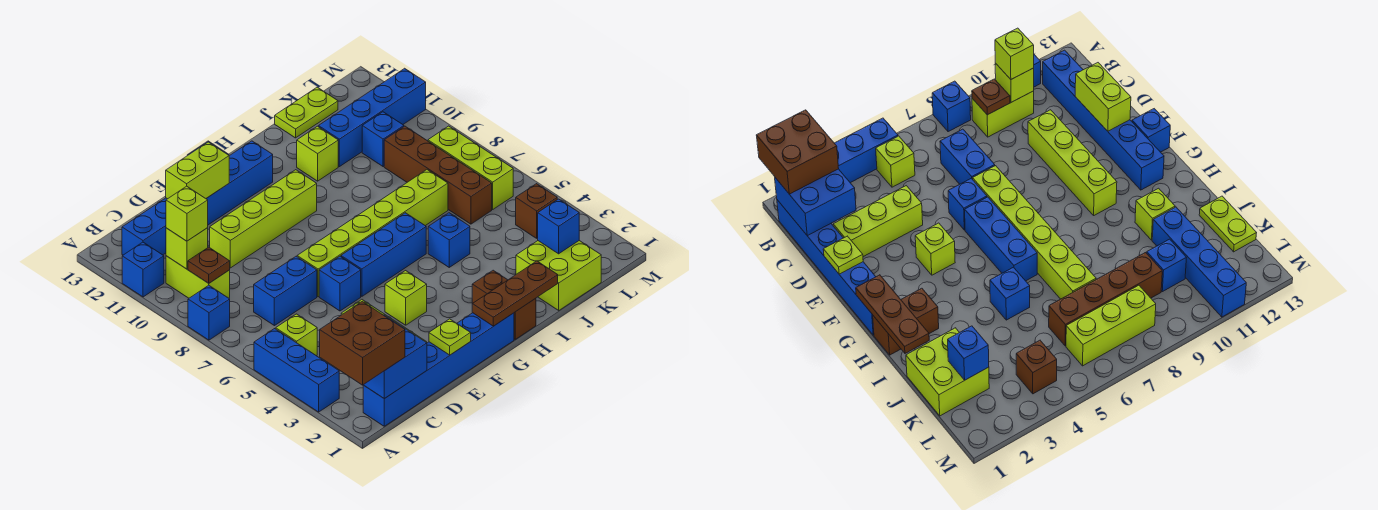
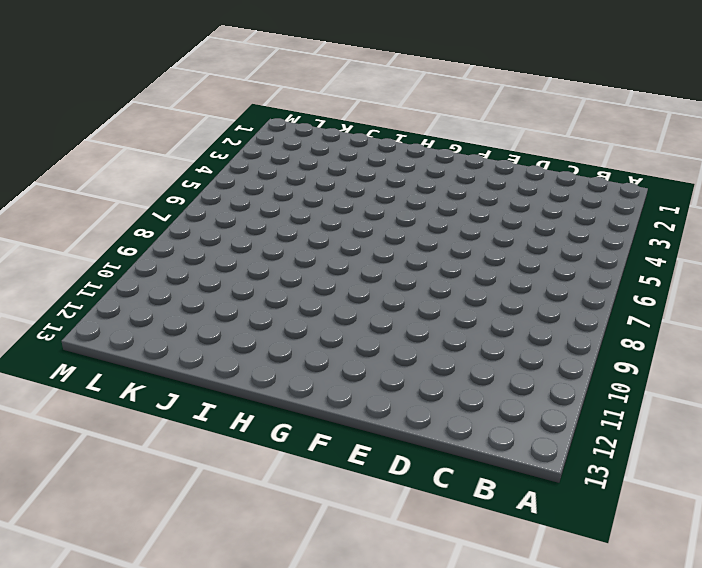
none -> blue brick A3:A5 level 1
none -> blue brick A8 level 1
none -> blue brick A11 level 1
none -> blue brick B1:G1 level 1

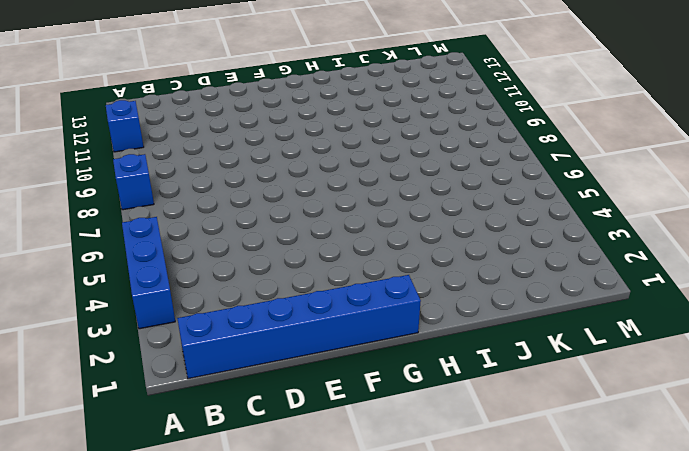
none -> lime brick B5 level 1
none -> lime brick B9:B10 level 1
none -> blue brick B12:G12 level 1
none -> blue brick C7:D7 level 1

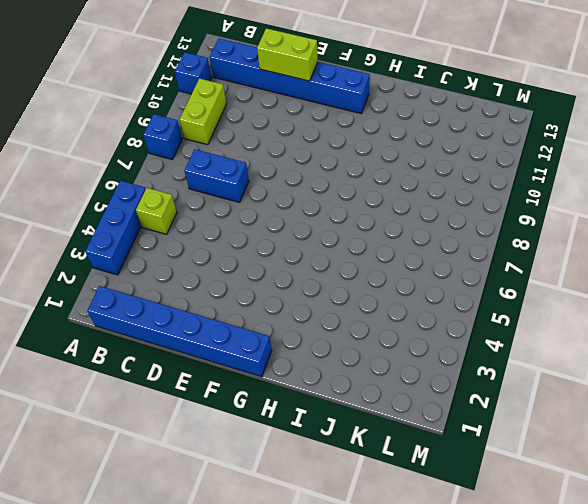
none -> lime brick D2:D4 level 1
none -> lime brick D10:G10 level 1
none -> blue brick E6 level 1
none -> lime brick E7:J7 level 1

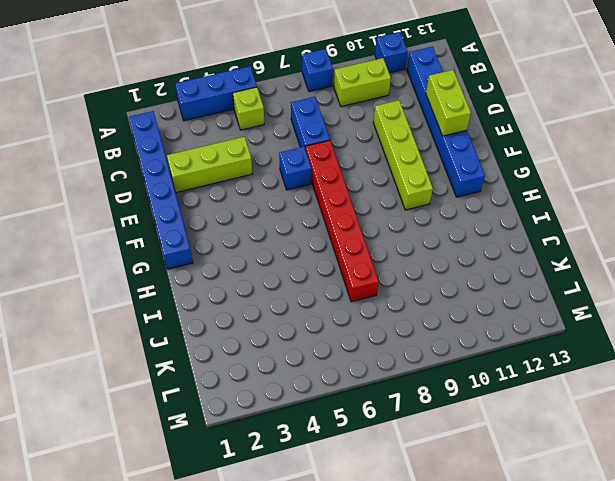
red brick E7:J7 level 1 -> lime brick E7:J7 level 1
none -> lime brick F4 level 1
none -> blue brick F6:H6 level 1
none -> blue brick F13 level 1
none -> brown brick H1:H2 level 1

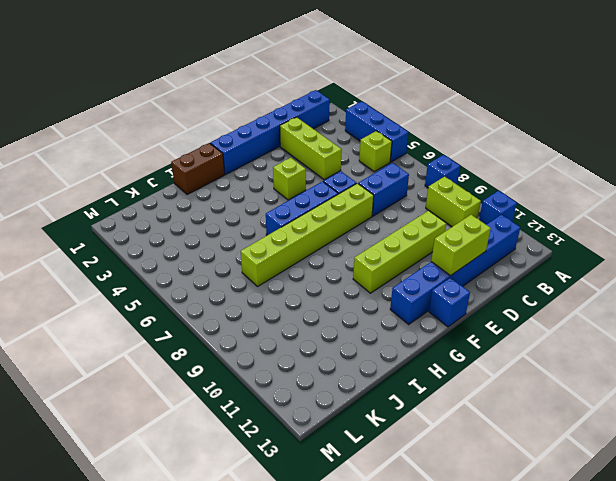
brown brick H1:I1 level 1 -> brown brick H1:H2 level 1
none -> blue brick I5 level 1
none -> lime brick I11 level 1
none -> lime brick J1:K2 level 1
none -> blue brick J11:M11 level 1

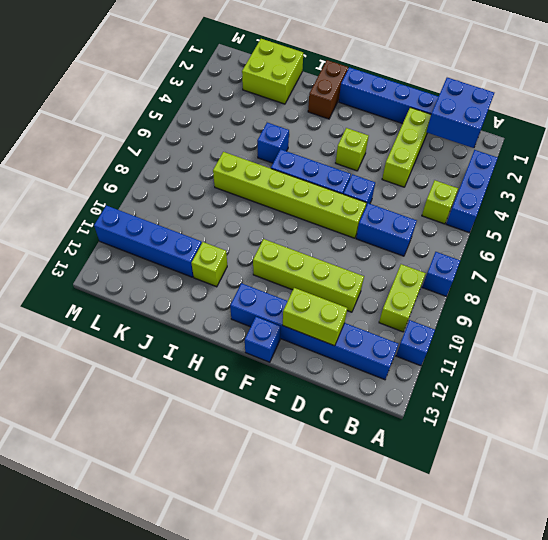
none -> lime plate J13:K13 level 1
none -> brown brick K6:K9 level 1
none -> blue brick K10 level 1
none -> brown brick L4 level 1

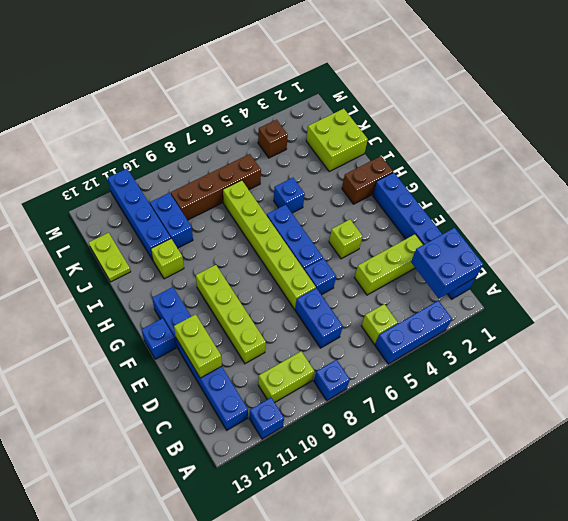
blue brick J10:K10 level 1 -> blue brick K10 level 1
none -> lime brick L6:L8 level 1
none -> brown plate B9 level 2
none -> lime brick B10 level 2
none -> lime plate E1 level 2

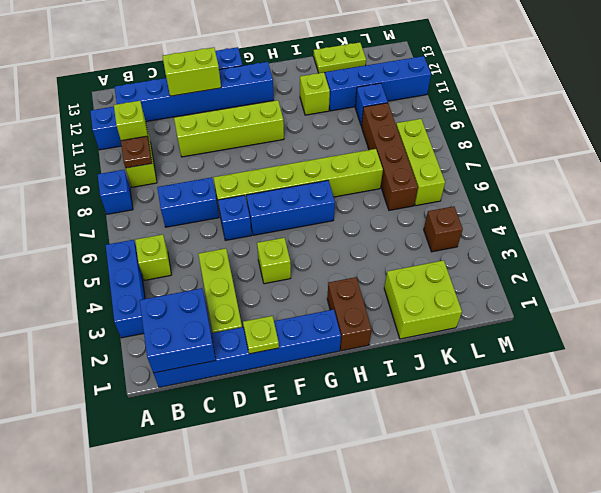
none -> blue brick I5 level 1
none -> brown plate G1:I1 level 2
none -> blue brick K2 level 2
none -> brown brick A1:B2 level 3

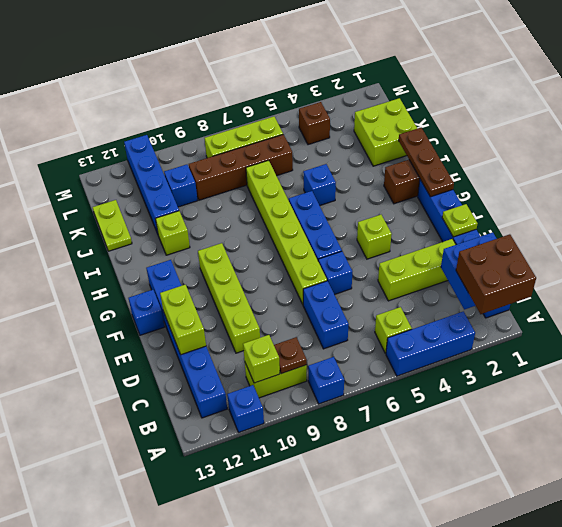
none -> blue brick K2 level 2
none -> lime brick B10 level 3

